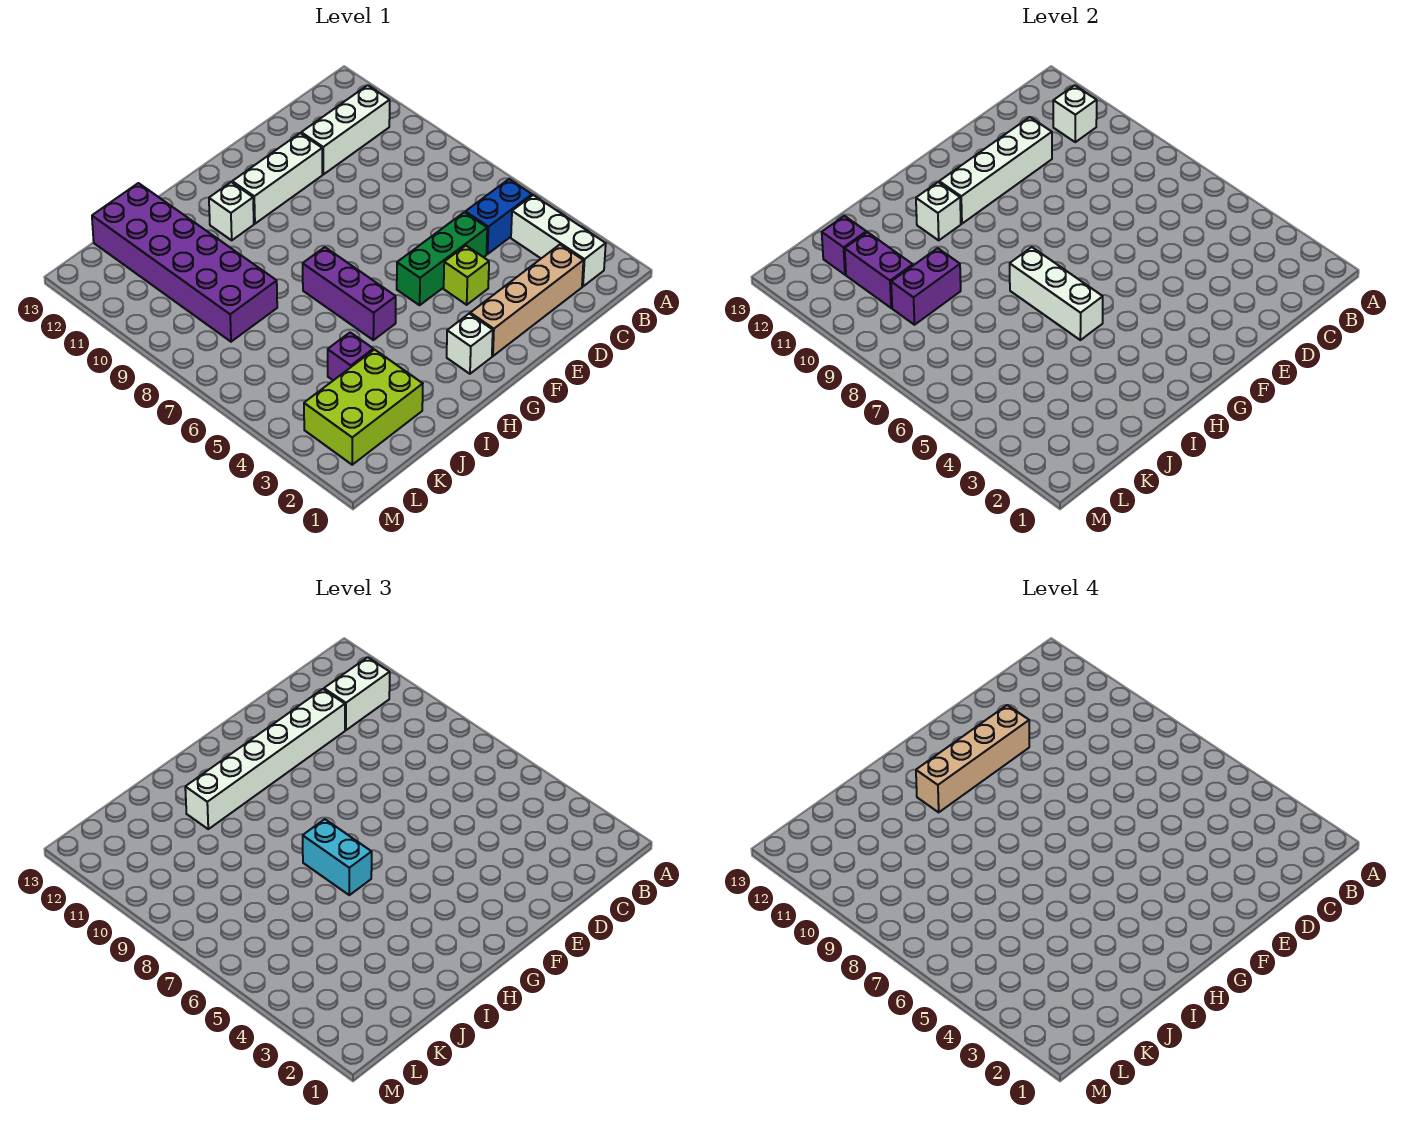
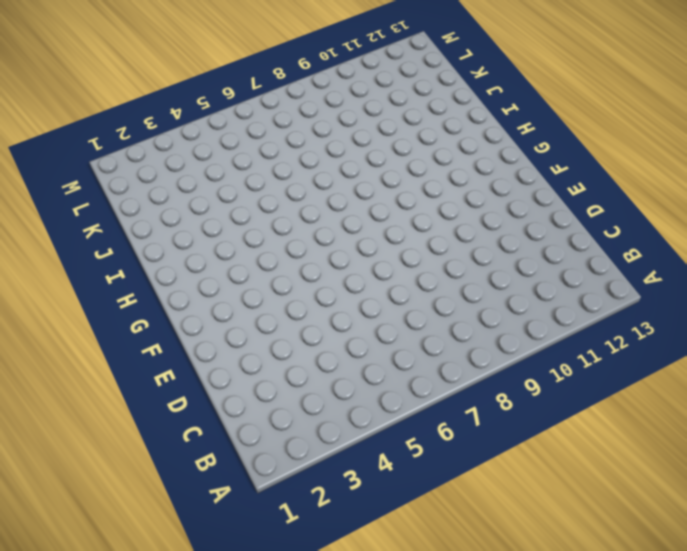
none -> white brick B2:B4 level 1
none -> blue brick B5:C5 level 1
none -> white brick B11:D11 level 1

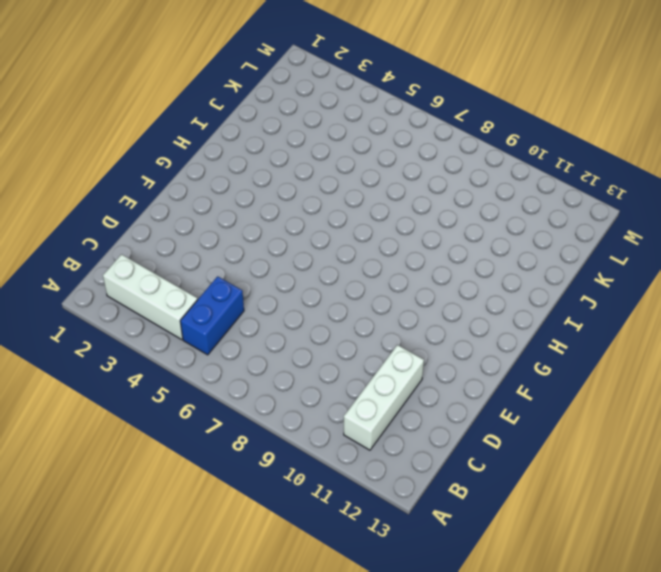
none -> tan brick C2:F2 level 1
none -> green brick D5:F5 level 1
none -> lime brick E4 level 1

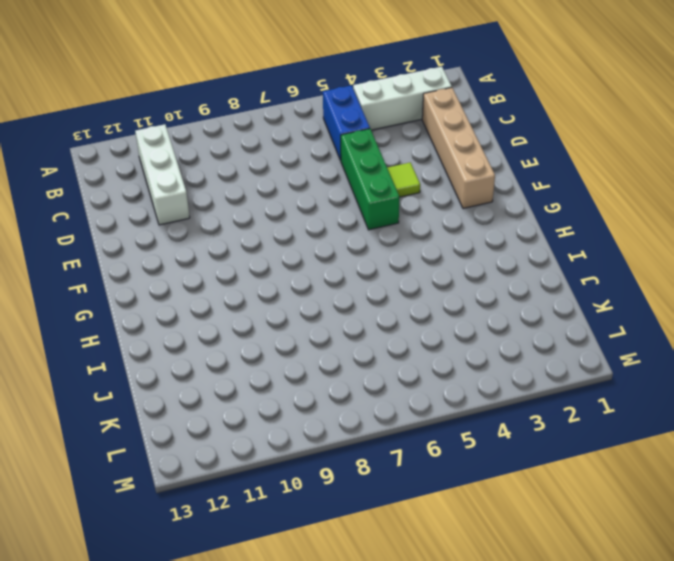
lime tile E4 level 1 -> lime brick E4 level 1
none -> white brick E11:G11 level 1
none -> white brick G2 level 1
none -> purple brick H5:H7 level 1

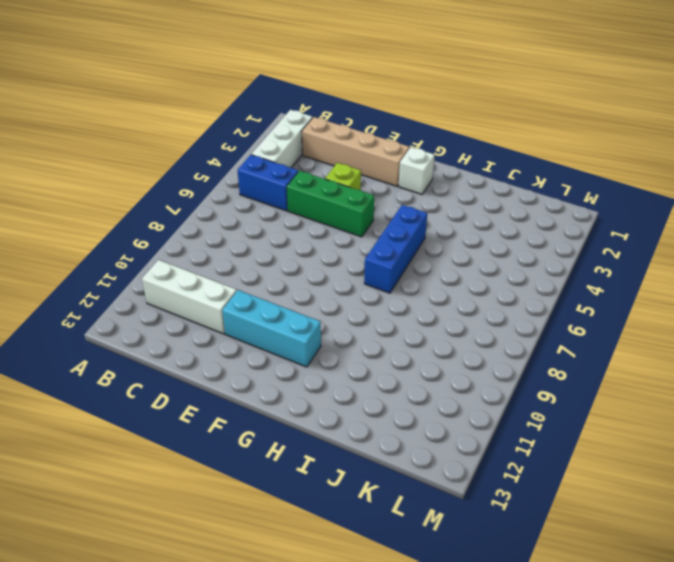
cyan brick E11:G11 level 1 -> white brick E11:G11 level 1
blue brick H5:H7 level 1 -> purple brick H5:H7 level 1
none -> white brick H11 level 1
none -> lime brick J2:L3 level 1
none -> purple brick J4 level 1

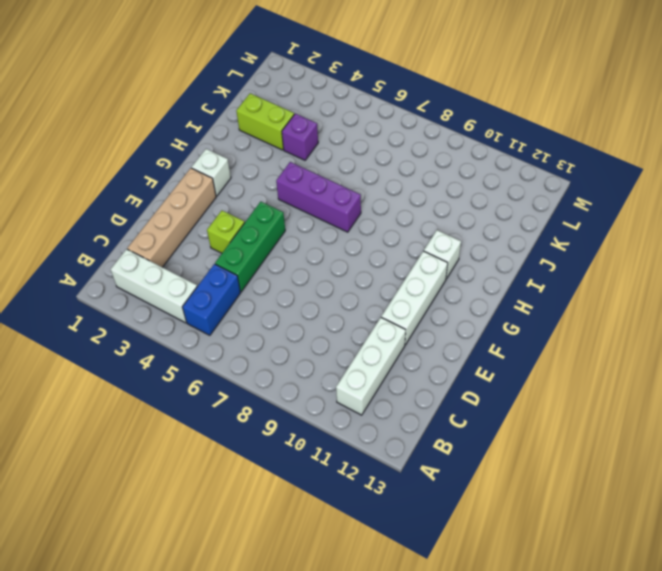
lime brick J2:J3 level 1 -> lime brick J2:L3 level 1
none -> purple brick J8:K13 level 1
none -> white brick B11 level 2
none -> white brick D11:G11 level 2

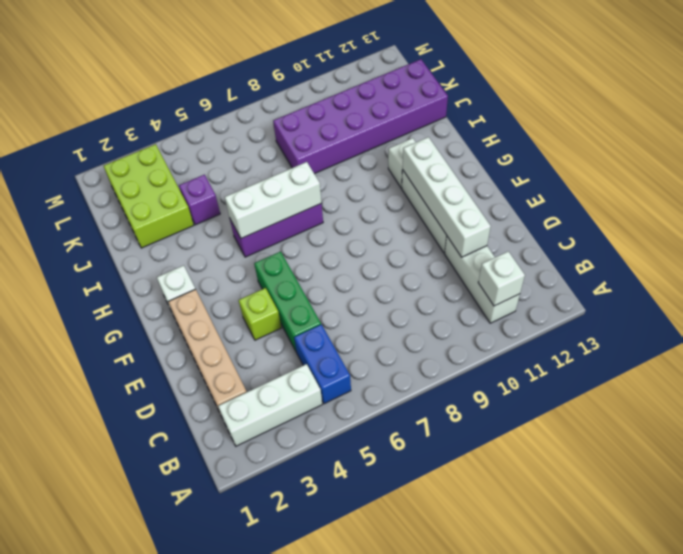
none -> white brick H11 level 2
none -> purple brick J9:K9 level 2
none -> purple brick K10:K11 level 2

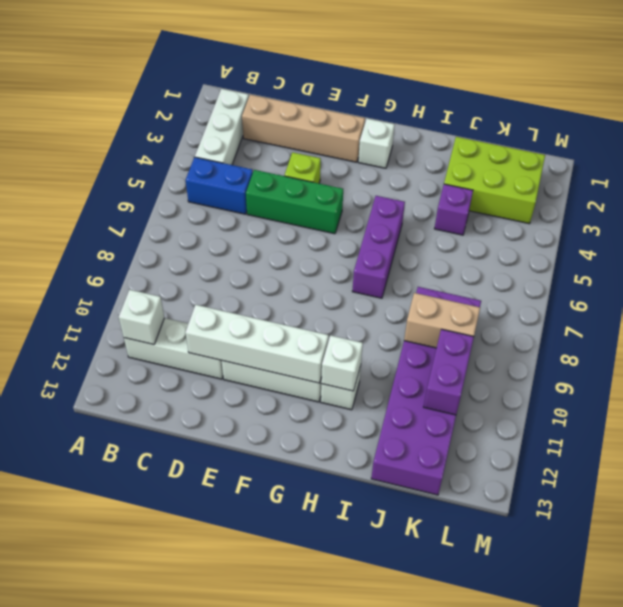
tan brick J9:K9 level 2 -> purple brick J9:K9 level 2
none -> white brick H5:H7 level 2
none -> purple brick K12 level 2
none -> white brick B11:C11 level 3

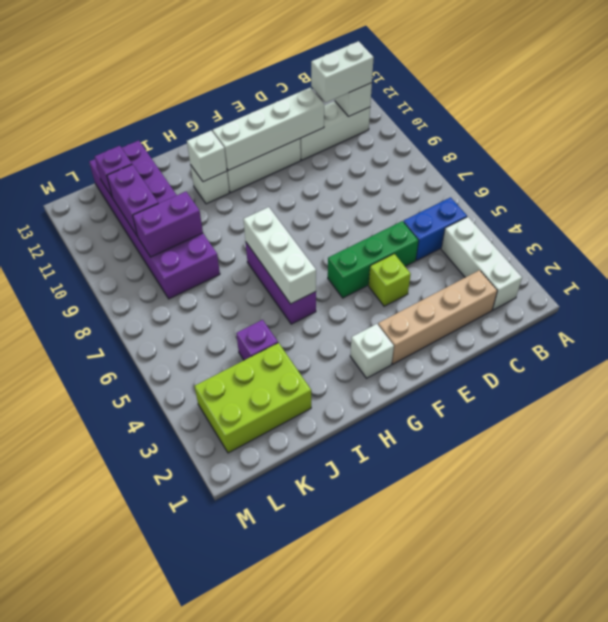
none -> white brick D11:I11 level 3
none -> cyan brick H6:H7 level 3
none -> tan brick E11:H11 level 4

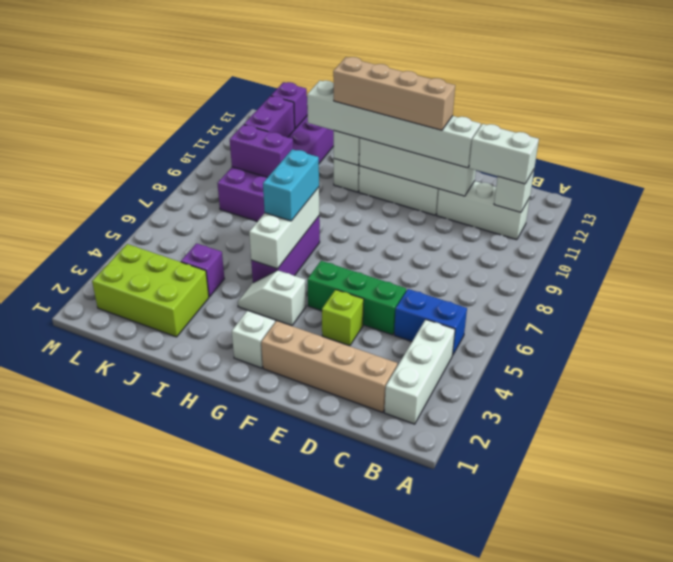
white slope G4:H4 level 1 top G -> none

